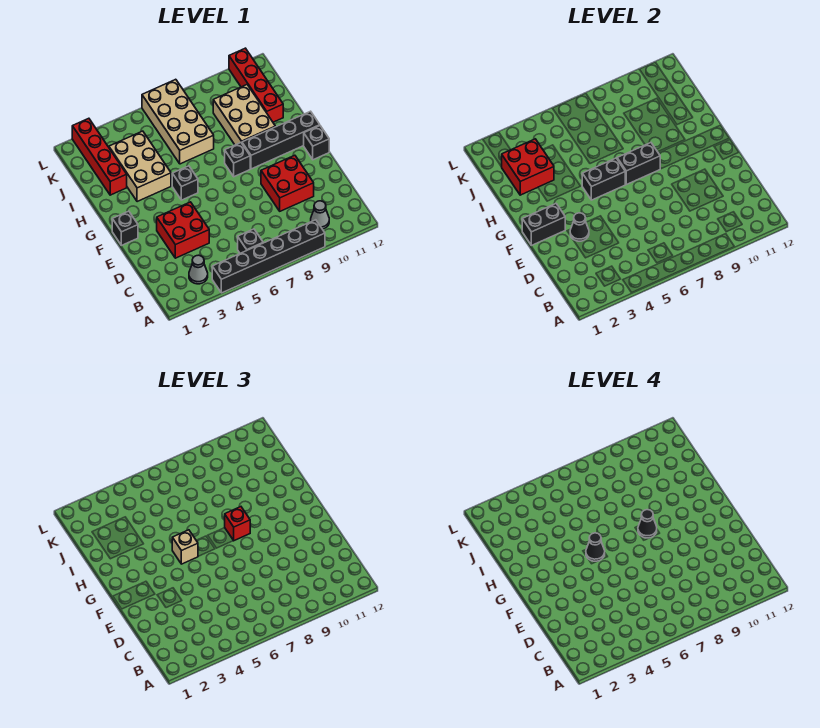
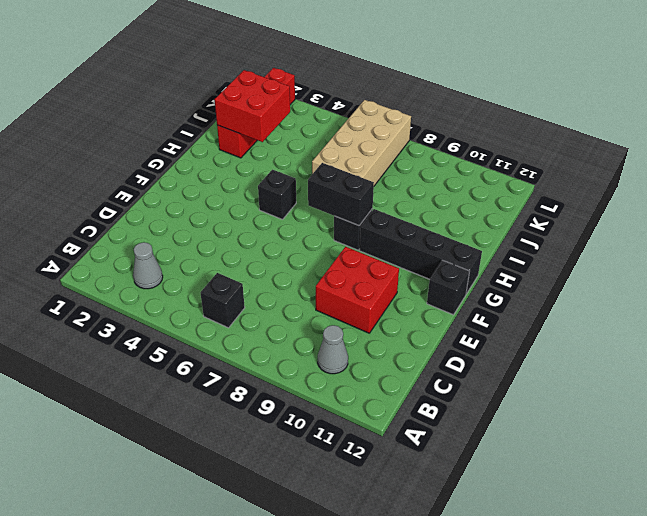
none -> black brick A4:A9 level 1
none -> red brick D3:E4 level 1
none -> black brick F1 level 1

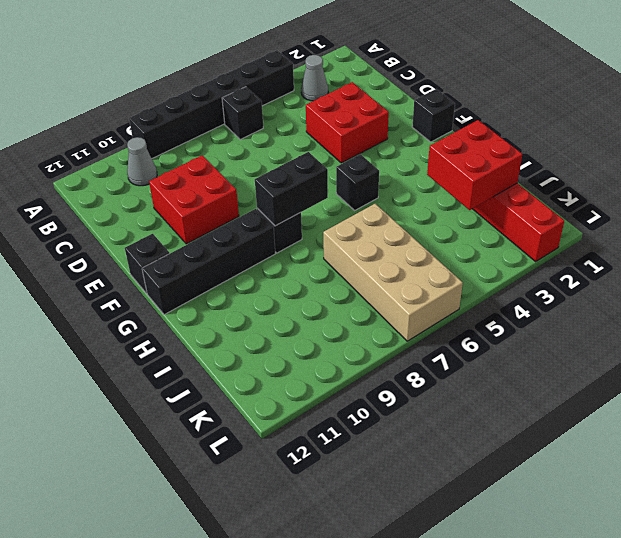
none -> tan brick H3:J4 level 1
none -> tan brick H9:J10 level 1
none -> red brick I11:L11 level 1

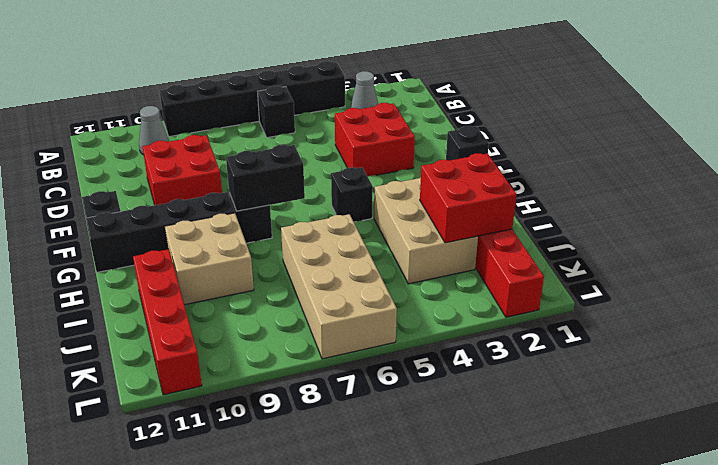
tan brick H9:I10 level 1 -> tan brick H9:J10 level 1
none -> black cone E3 level 2
none -> black brick F1:F2 level 2
none -> black brick G5:G6 level 2

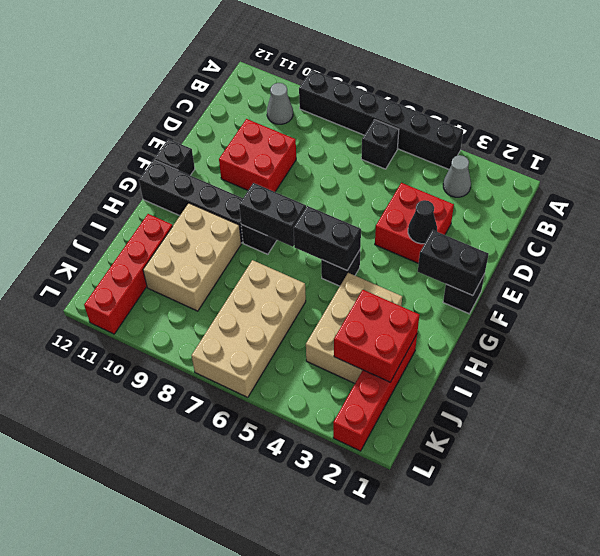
none -> tan brick G5 level 3
none -> red brick G8 level 3
none -> black cone G5 level 4

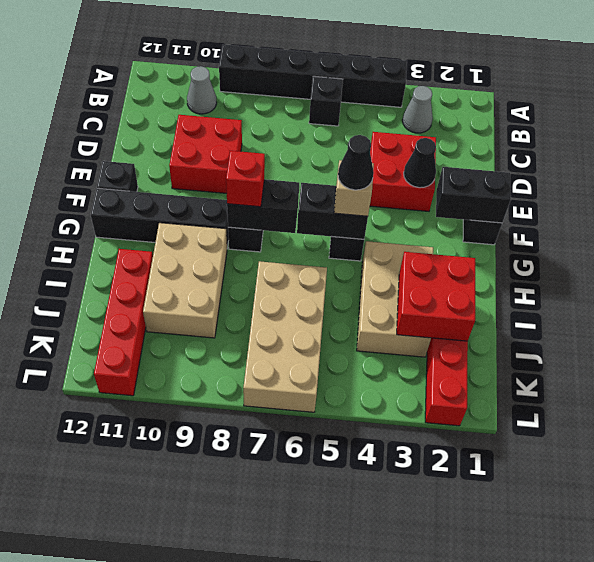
none -> black cone G8 level 4

